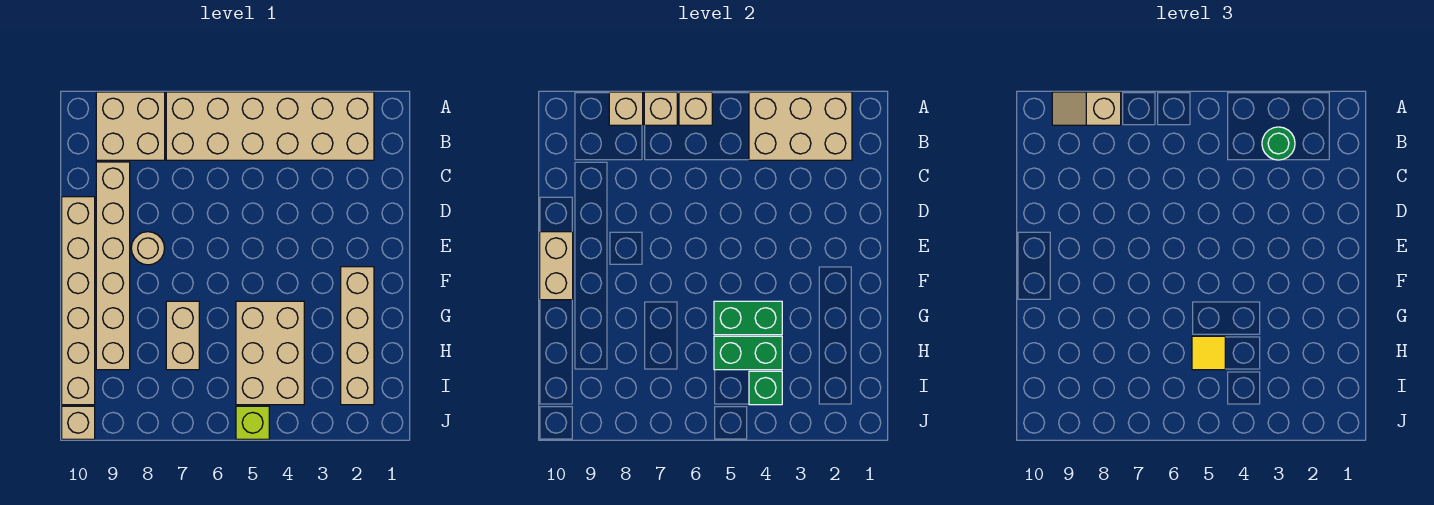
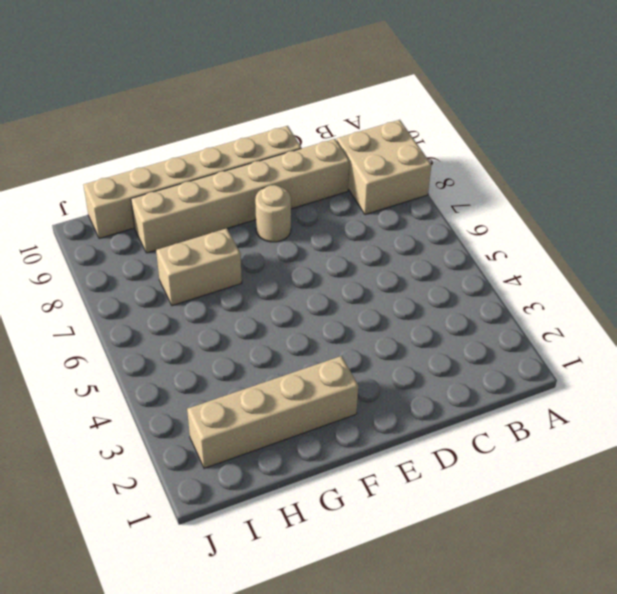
none -> tan brick A2:B7 level 1
none -> tan brick G4:I5 level 1
none -> lime brick J5 level 1

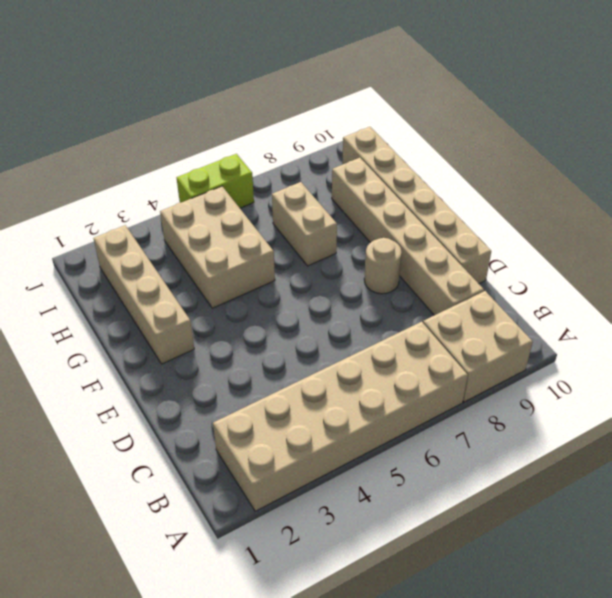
lime brick J5:J6 level 1 -> lime brick J5 level 1
none -> tan brick J10 level 1
none -> tan brick A2:B4 level 2
none -> tan brick A6 level 2

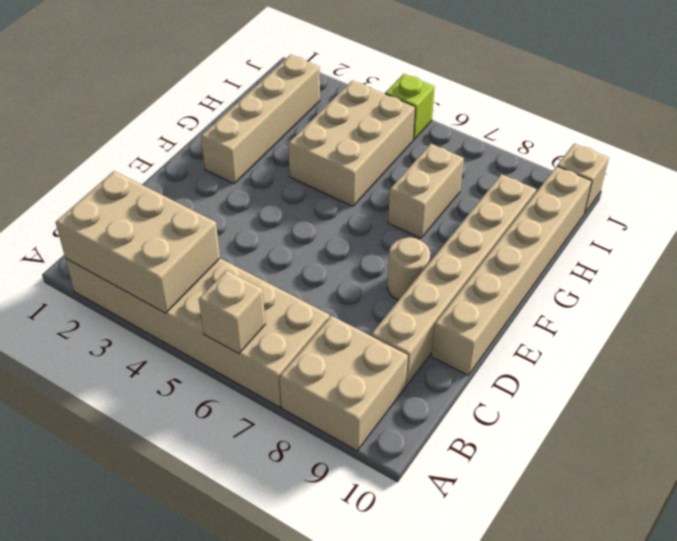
none -> tan brick A7 level 2
none -> tan brick A8 level 2
none -> tan brick E10:F10 level 2

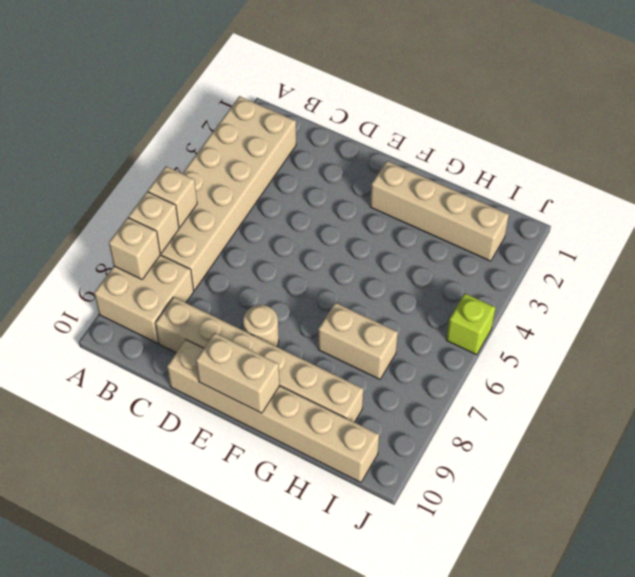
none -> tan brick G4:I5 level 1
none -> tan brick J10 level 1
none -> tan brick A2:B4 level 2

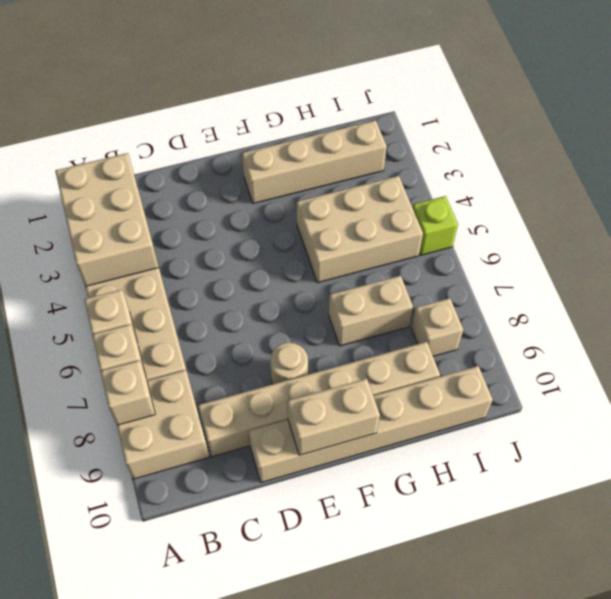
tan brick I8 level 1 -> tan brick J10 level 1
none -> green brick G4:G5 level 2
none -> green brick H4:H5 level 2
none -> green brick I4 level 2

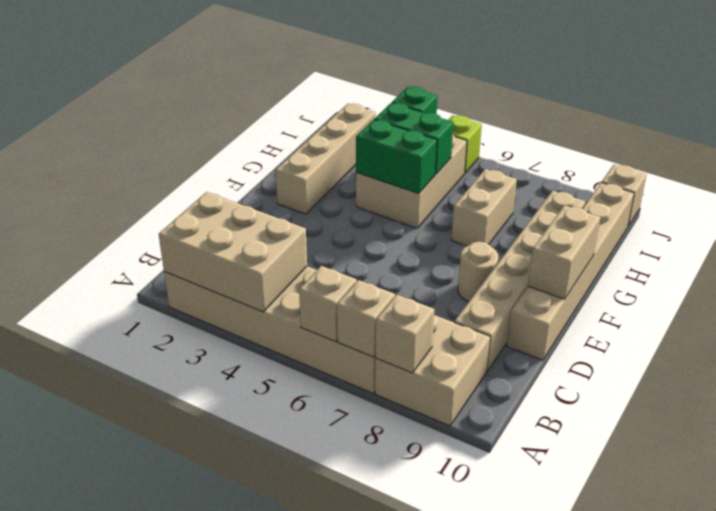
none -> tan slope A8:A9 level 3 top 8
none -> green round brick B3 level 3
none -> yellow tile H5 level 3

